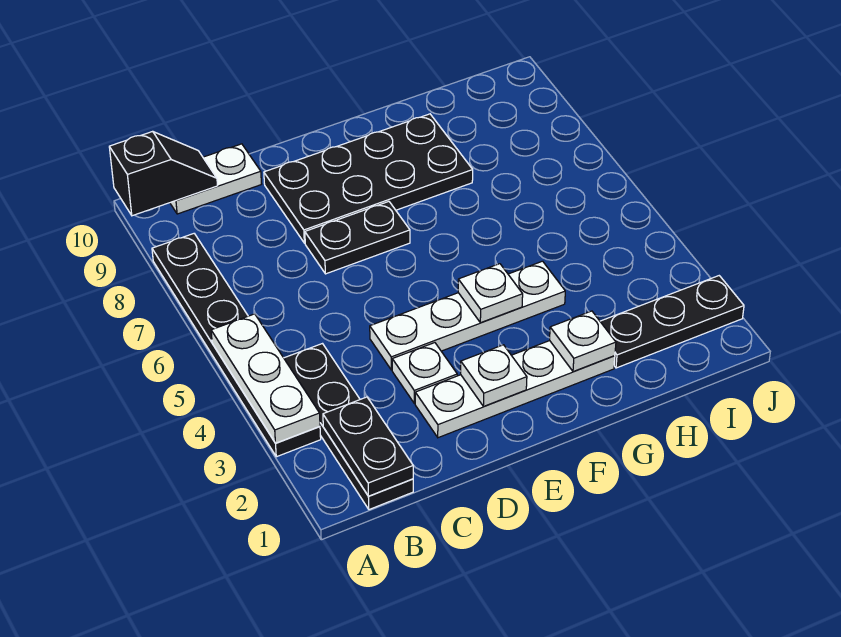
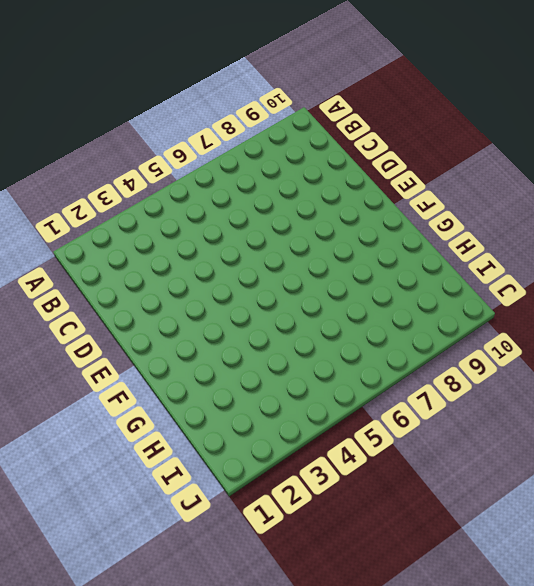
none -> black plate A3:A8 level 1
none -> black plate B1:B4 level 1
none -> white plate B10:C10 level 1

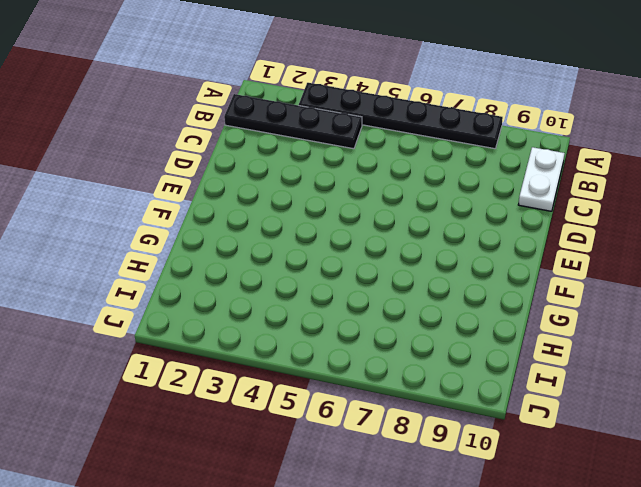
none -> white plate D2:G2 level 1
none -> white plate D3 level 1
none -> white plate D4:G4 level 1

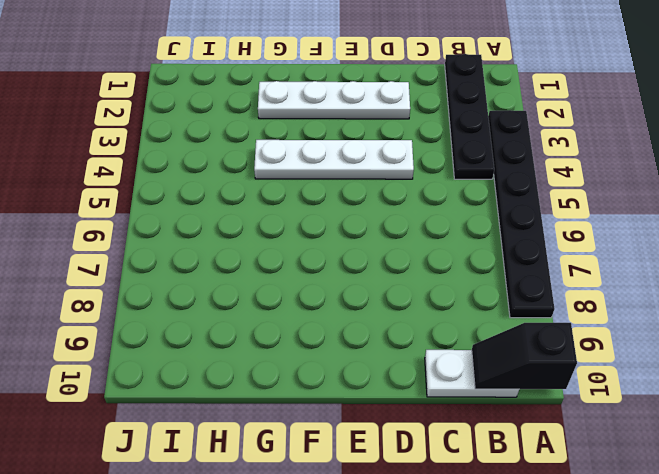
none -> white plate D3 level 1
none -> black plate D7:E7 level 1
none -> black plate D8:G9 level 1

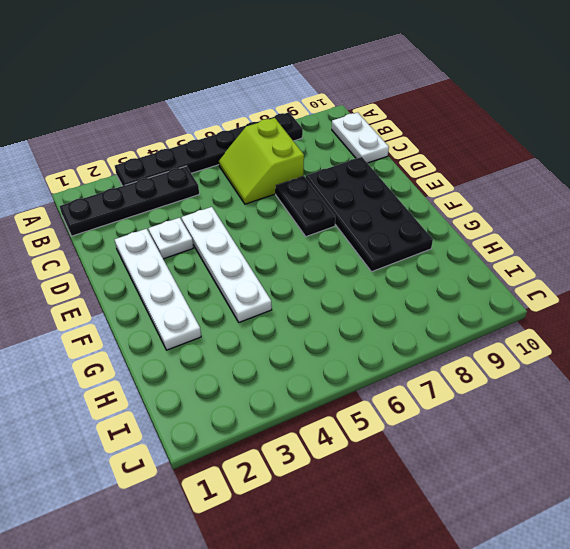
lime slope B6:C7 level 1 top 7 -> none
none -> black plate H2:J2 level 1
none -> white plate A3:A5 level 2
none -> black slope A10:B10 level 2 top A

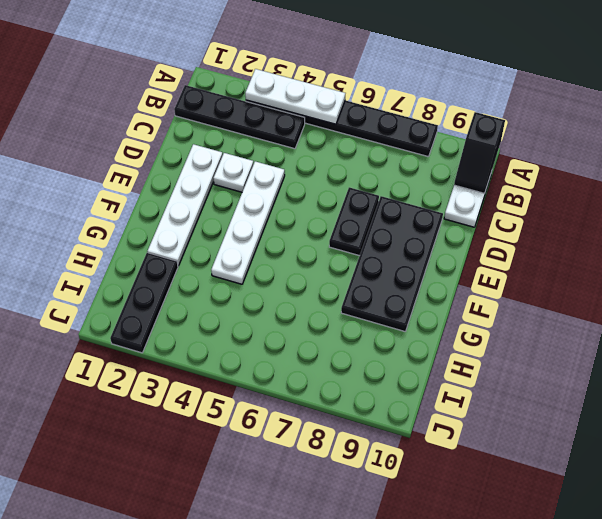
none -> black plate B1:B2 level 2
none -> white plate E2 level 2
none -> white plate F4 level 2

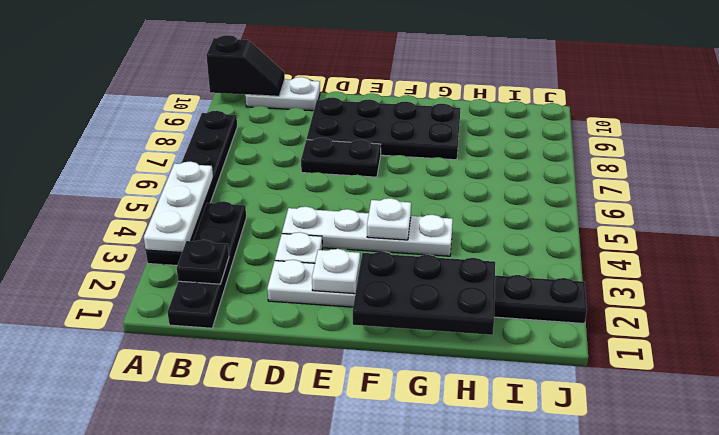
black plate B2 level 2 -> black plate B1:B2 level 2
black plate F1:H2 level 2 -> white plate G2 level 2

